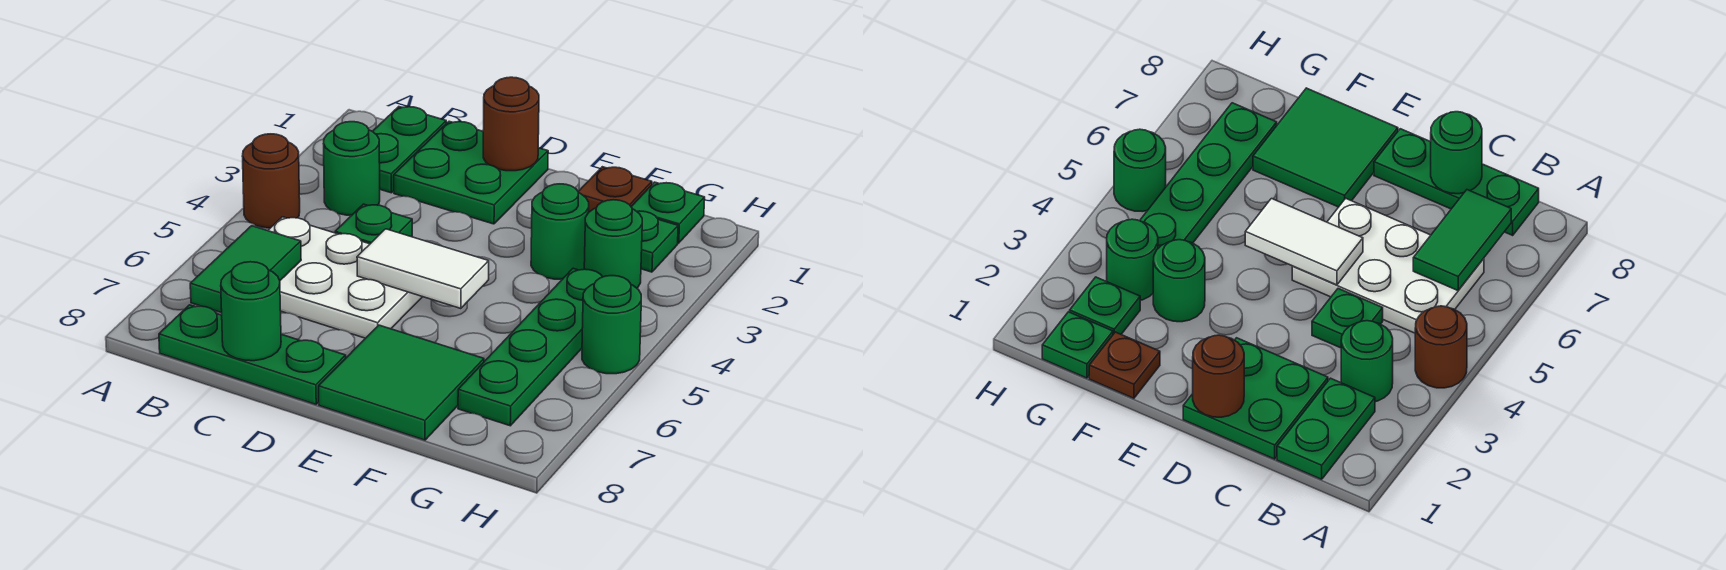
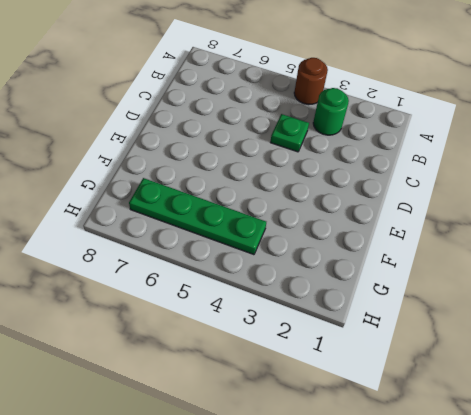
none -> green plate B1:B2 level 1
none -> white plate B5:D6 level 1
none -> green plate B8:D8 level 1

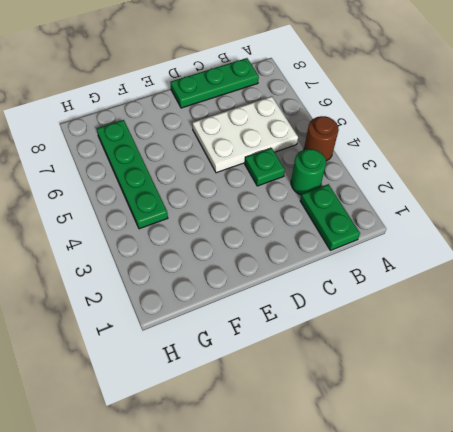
none -> green plate C1:D2 level 1
none -> green tile E7:F8 level 1
none -> brown plate F1 level 1

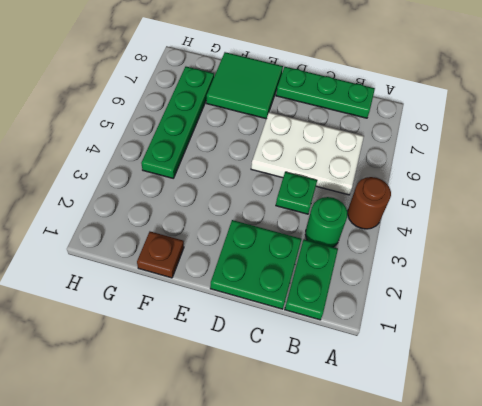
none -> green round brick F3 level 1
none -> green plate G1 level 1
none -> green plate G2 level 1

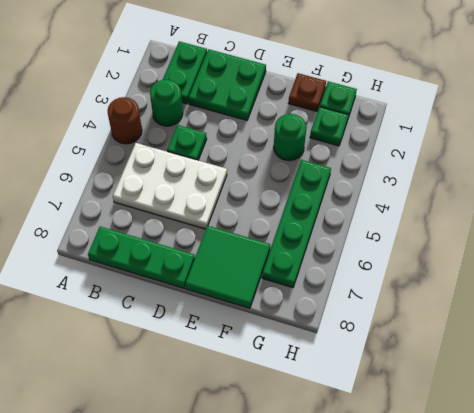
none -> green round brick G3 level 1
none -> green round brick H5 level 1
none -> green tile B6:B7 level 2

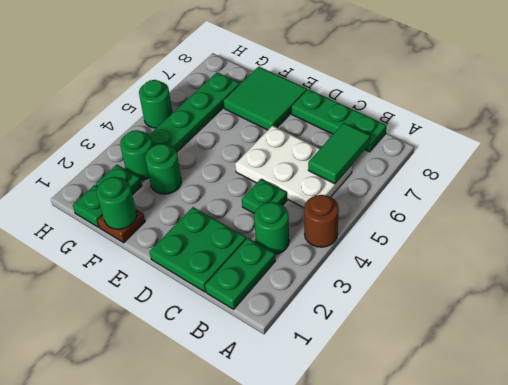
green round brick F1 level 2 -> green round brick C8 level 2
none -> brown round brick D1 level 2
none -> white tile D5:E5 level 2

